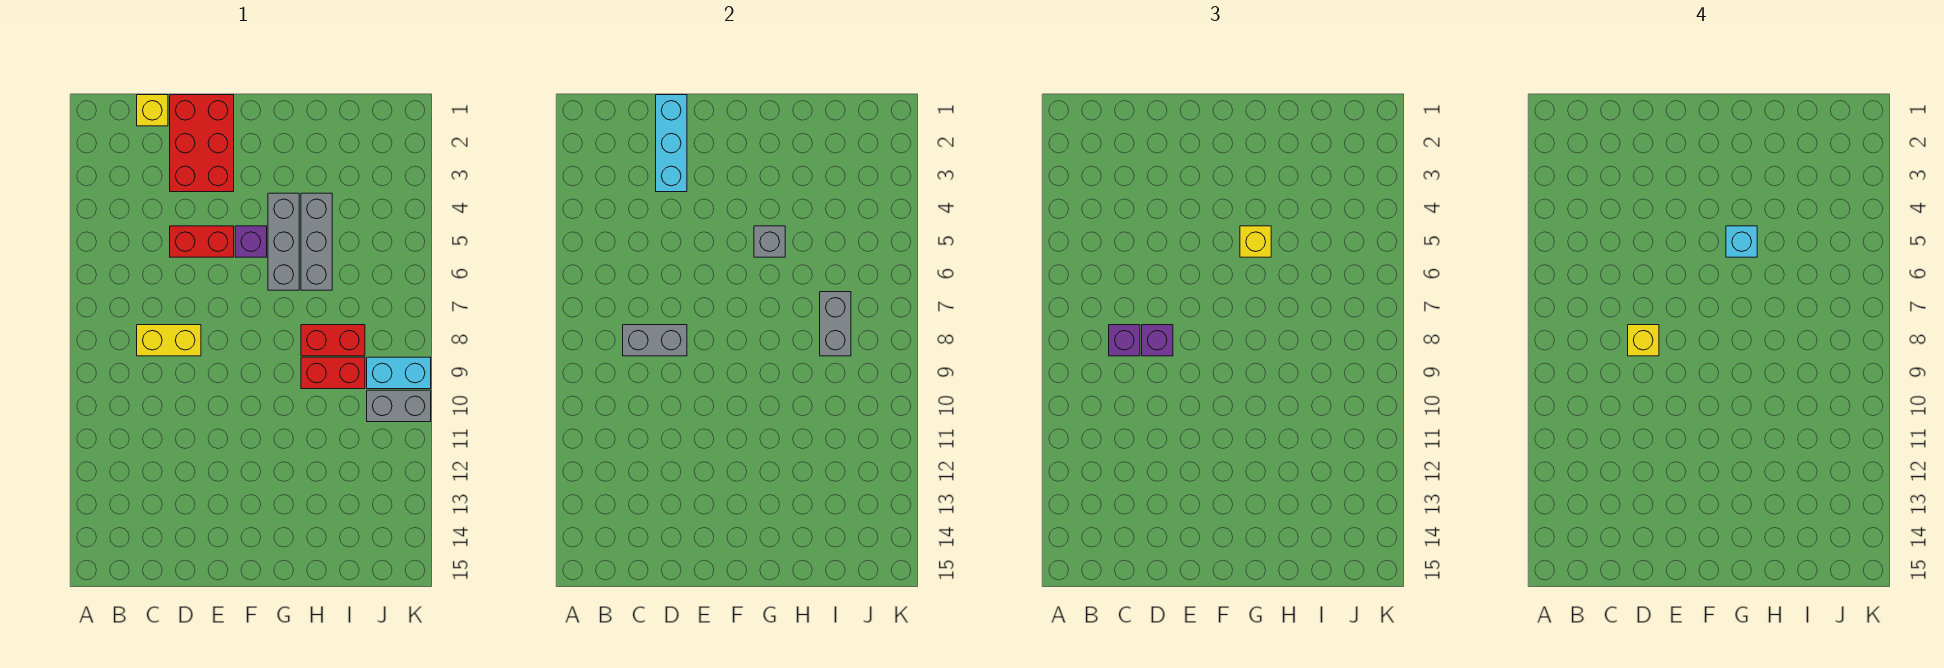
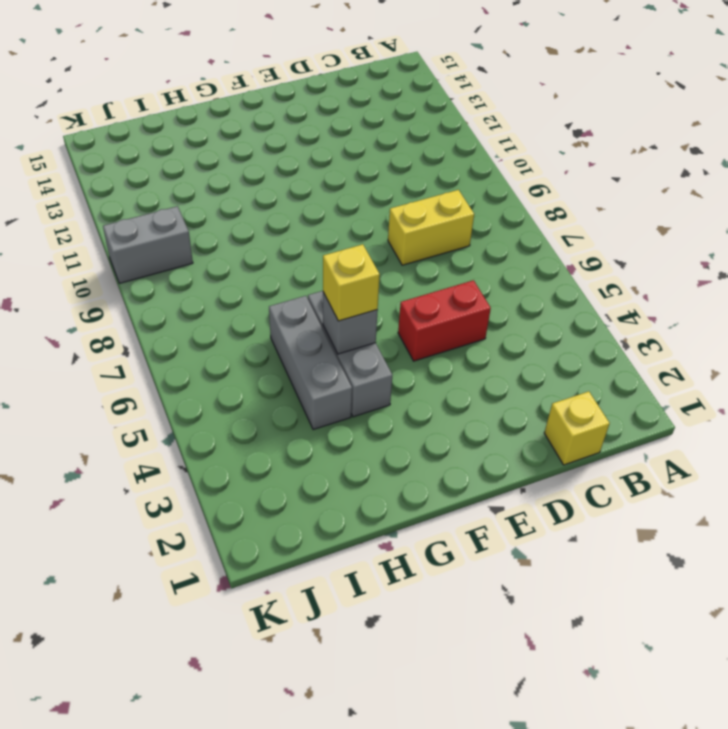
none -> red brick D1:E3 level 1
none -> purple brick F5 level 1
none -> red brick H8:I8 level 1

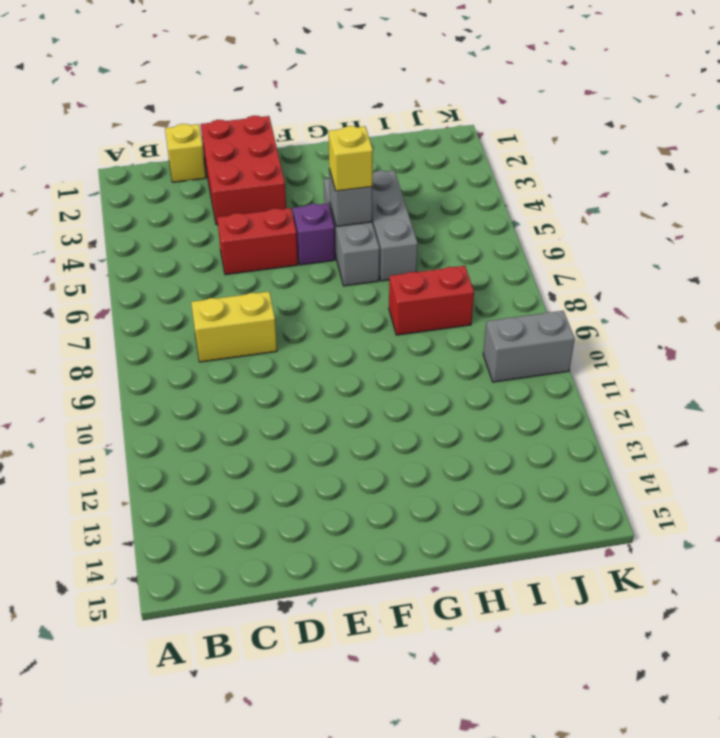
none -> red brick H9:I9 level 1
none -> cyan brick J9:K9 level 1
none -> grey brick C8:D8 level 2

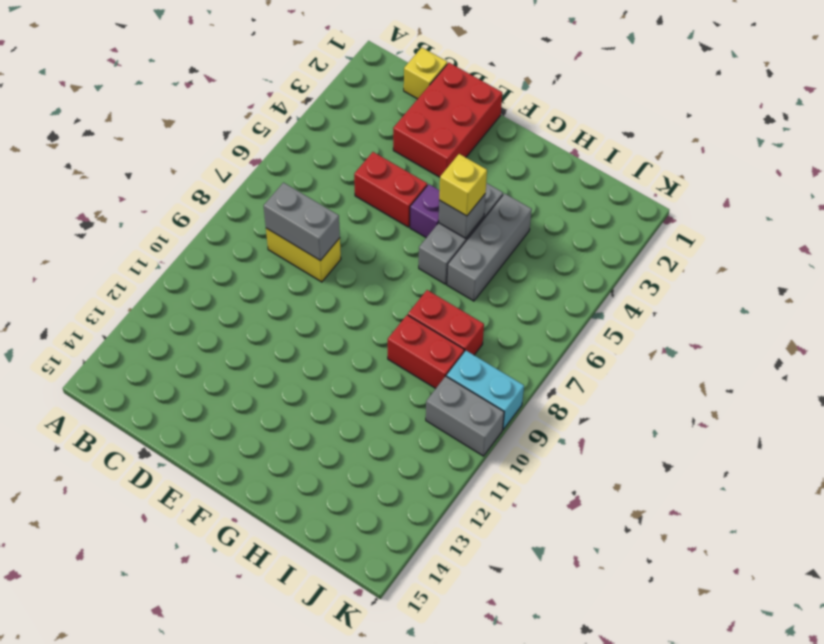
none -> cyan brick D1:D3 level 2
none -> grey brick I7:I8 level 2
none -> purple brick C8 level 3

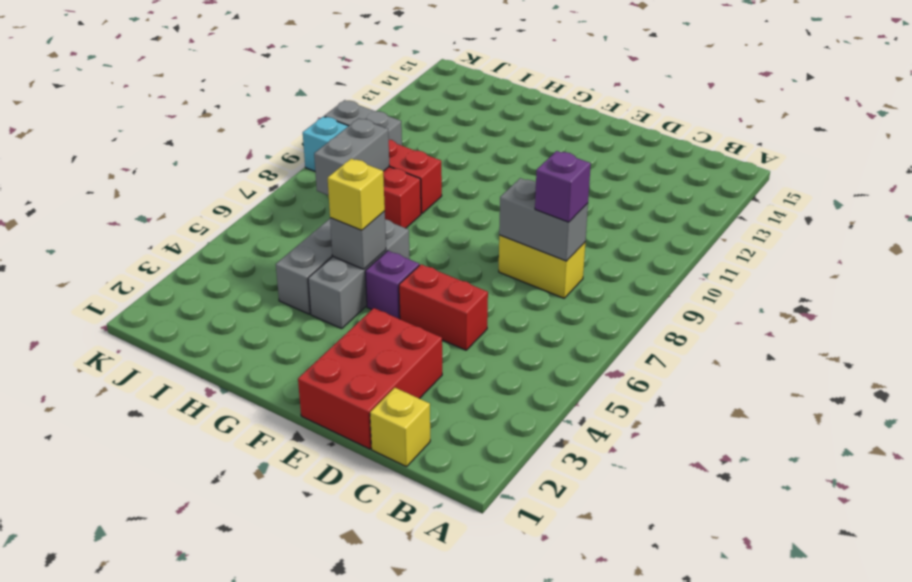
none -> cyan brick D1:D3 level 2
none -> purple brick D8 level 3
none -> yellow brick D8 level 4

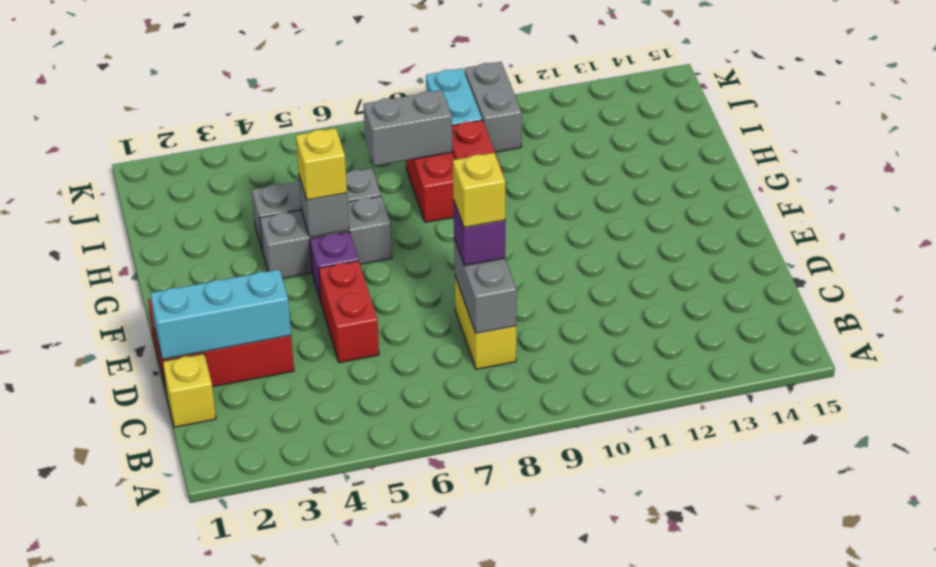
none -> purple brick C8 level 3
none -> cyan brick G5 level 4

